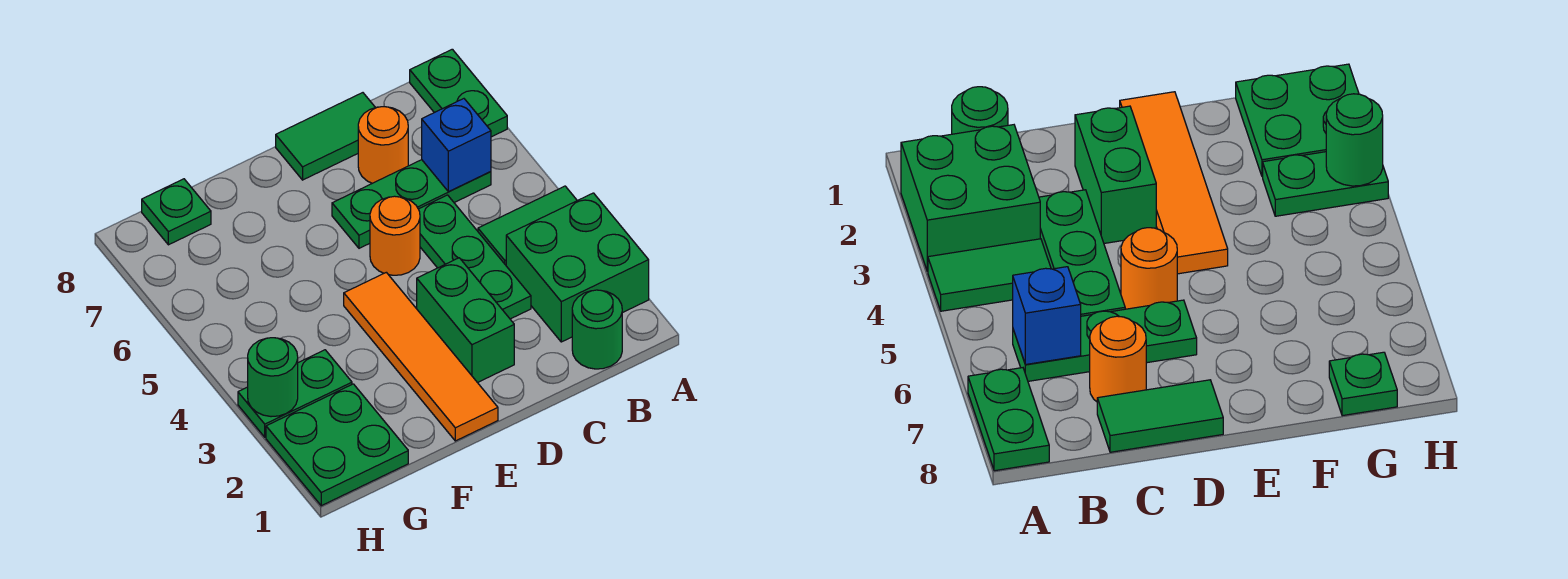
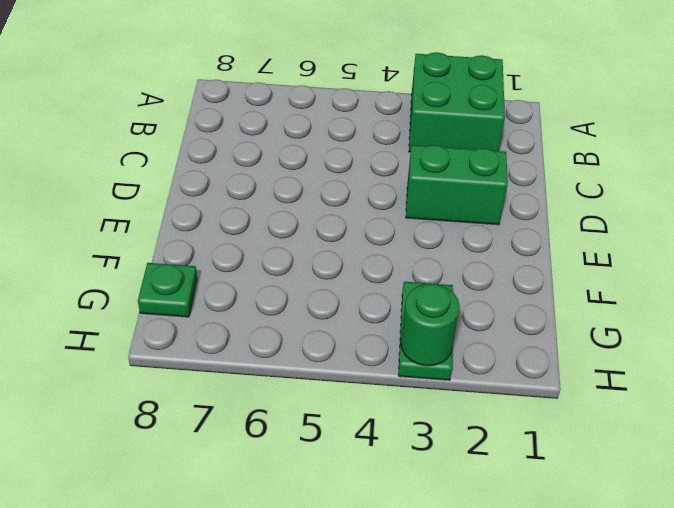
none -> green tile A4:B4 level 1
none -> green plate A7:A8 level 1
none -> green round brick B1 level 1

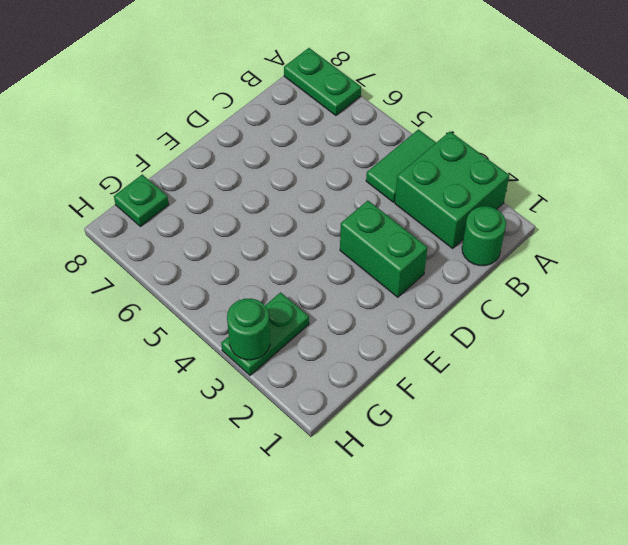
none -> green plate B6:D6 level 1
none -> green plate C3:C5 level 1
none -> orange round brick C7 level 1

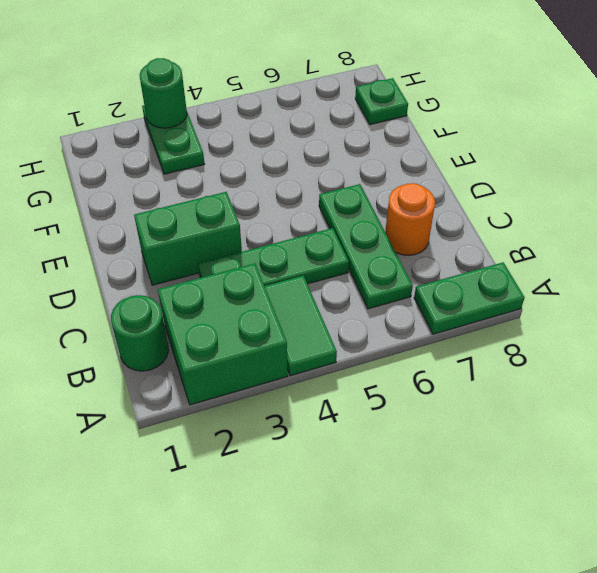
none -> green tile C8:D8 level 1
none -> orange round brick D5 level 1
none -> orange tile E1:E4 level 1

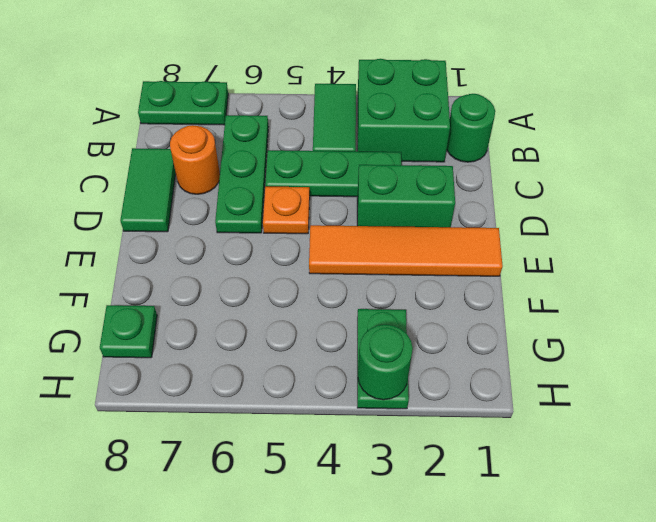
orange plate D5 level 1 -> orange round brick D5 level 1
none -> green plate G1:H2 level 1
none -> blue brick B6 level 2

